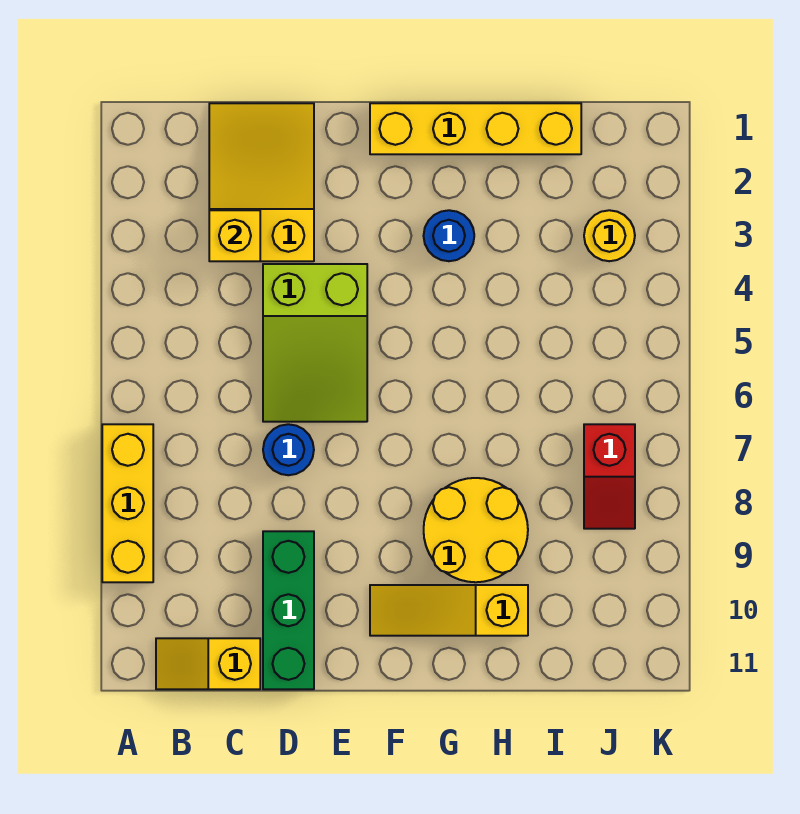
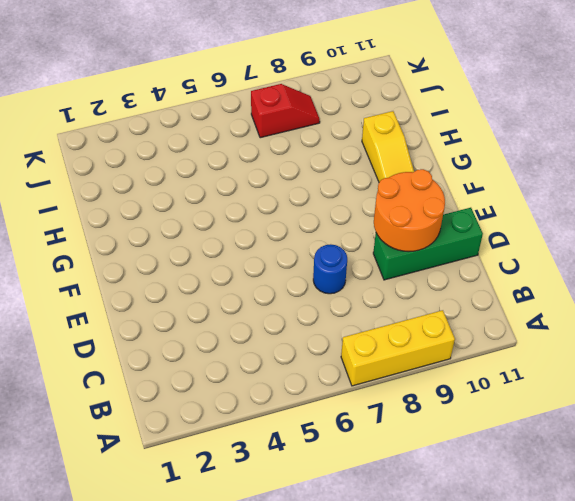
orange round brick D9:E10 level 2 -> none
none -> yellow slope B11:C11 level 1 top C
none -> yellow slope C1:D3 level 1 top 3
none -> lime slope D4:E6 level 1 top 4

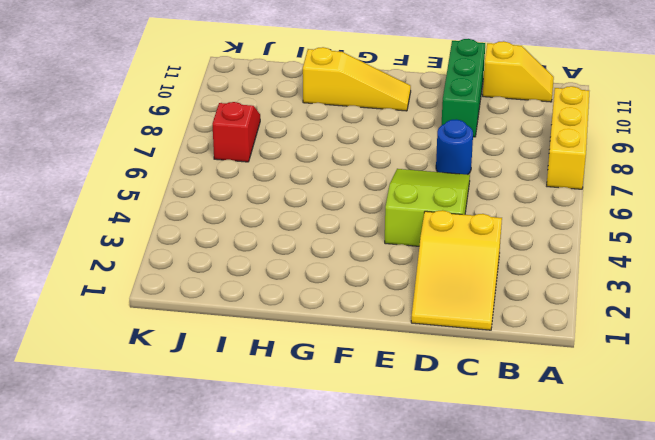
none -> yellow brick F1:I1 level 1
none -> blue round brick G3 level 1
none -> yellow round brick G8:H9 level 1

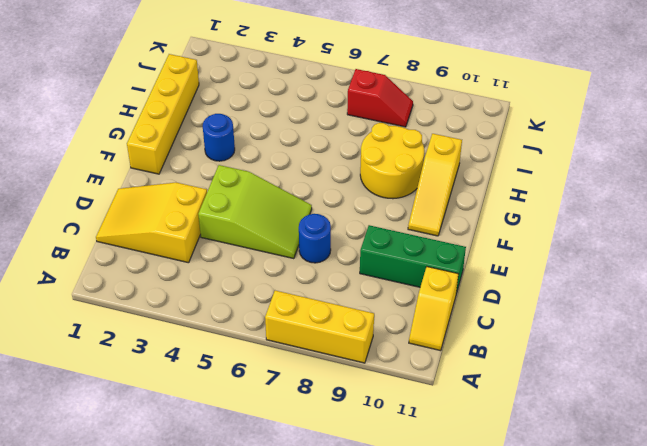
none -> yellow round brick J3 level 1
none -> yellow brick C3 level 2

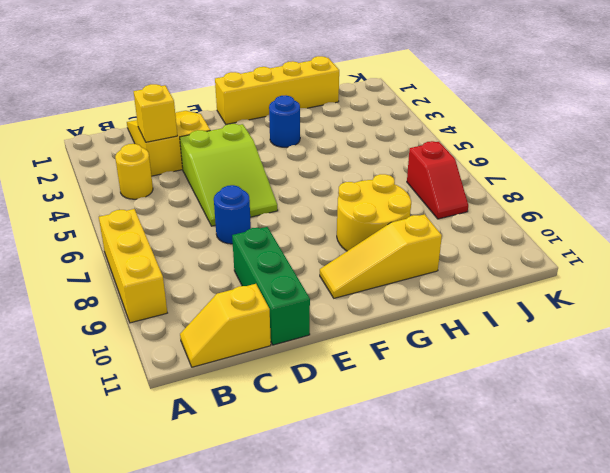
yellow round brick B4 level 1 -> yellow round brick J3 level 1

